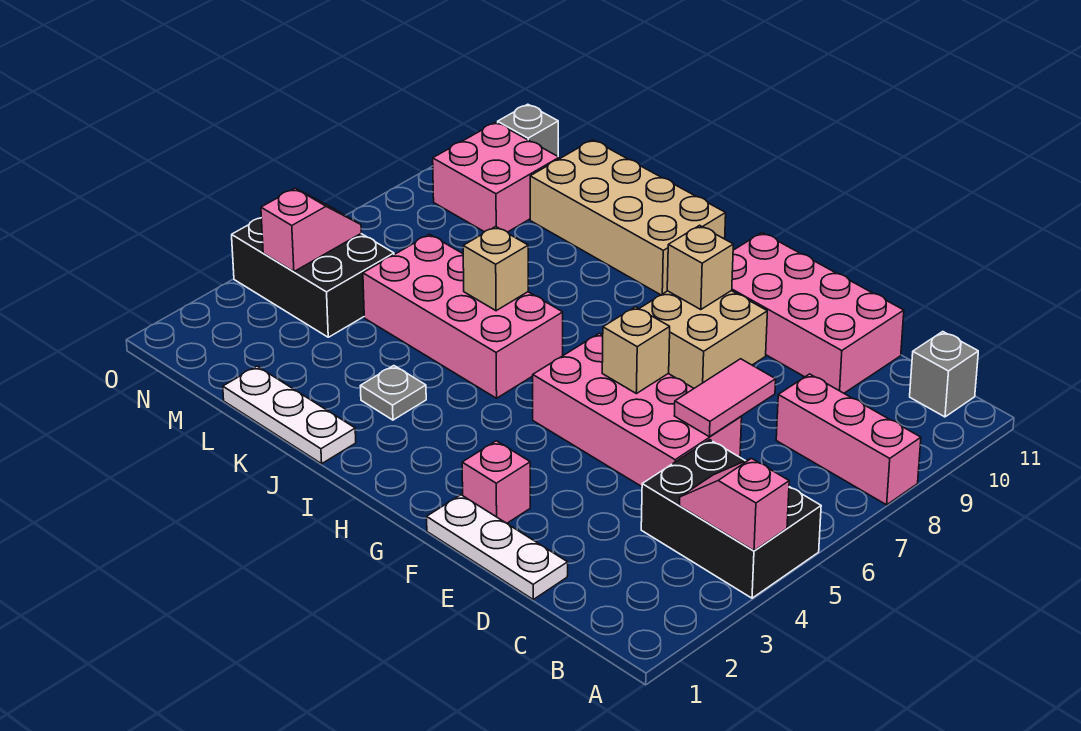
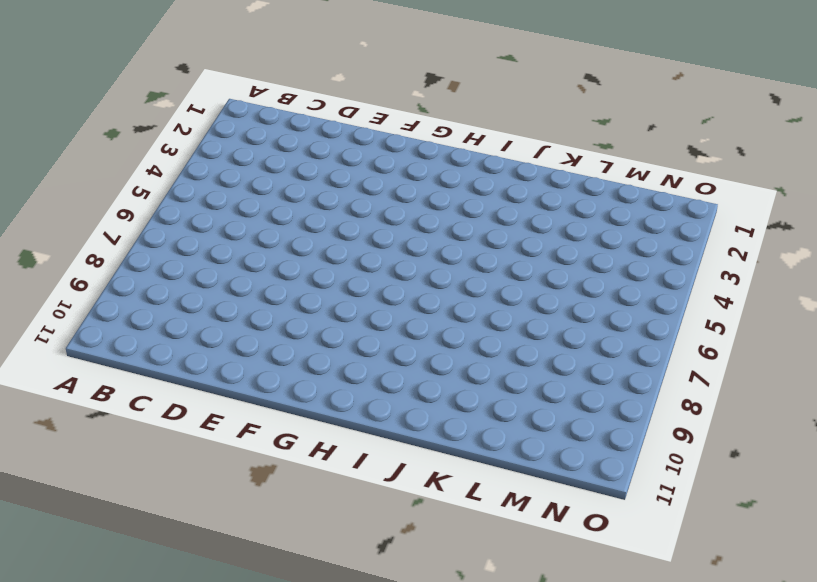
none -> black brick A4:C5 level 1
none -> pink brick A8:C8 level 1
none -> grey brick B11 level 1

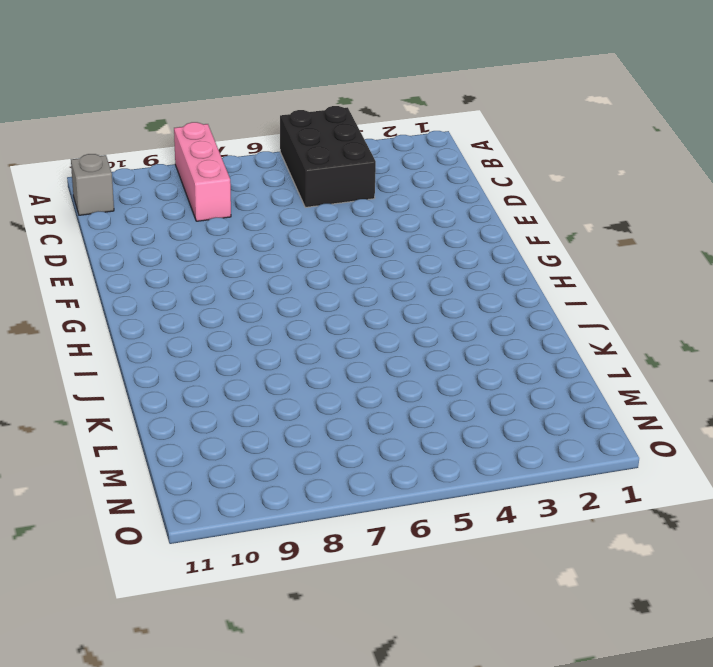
none -> white plate D1:F1 level 1
none -> pink brick D5:G6 level 1
none -> pink brick D10:G11 level 1

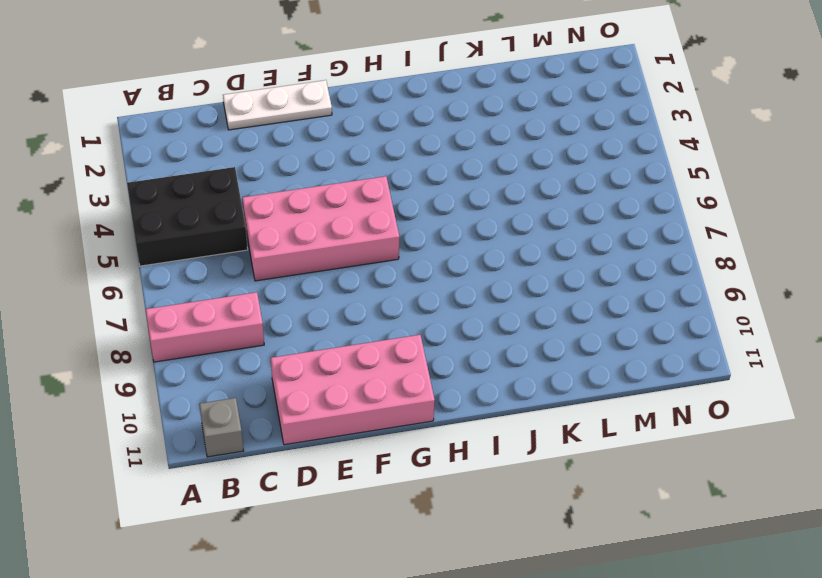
none -> pink brick F2 level 1
none -> tan brick F8:G9 level 1
none -> pink brick I5:L6 level 1

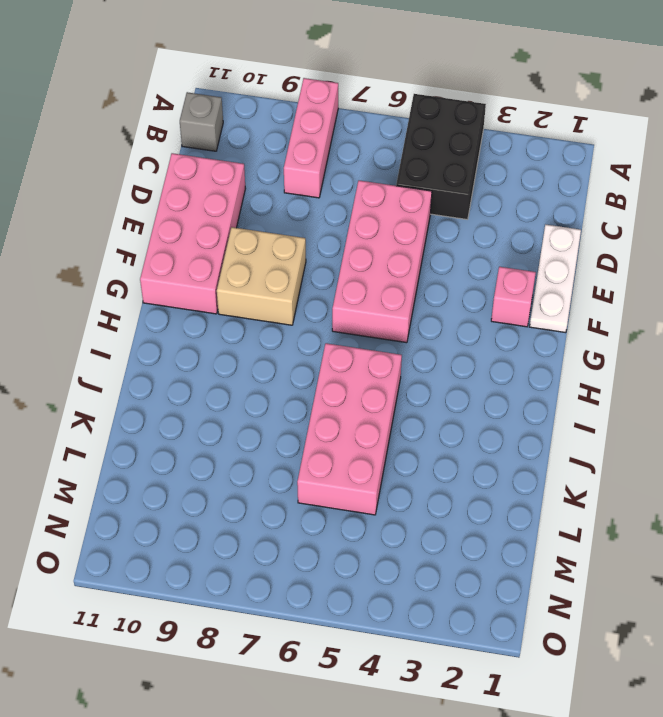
none -> tan brick I10:L11 level 1
none -> white plate J1:L1 level 1
none -> grey plate J3 level 1

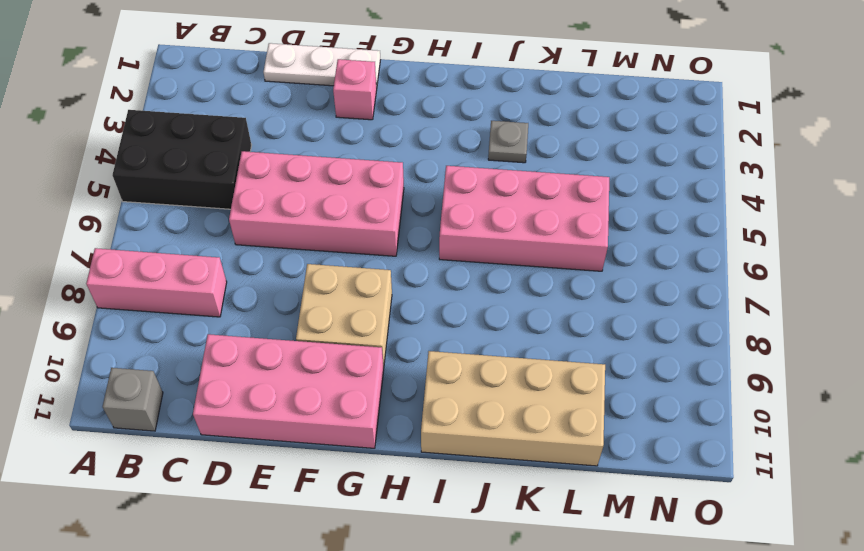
none -> white plate J1:L1 level 1
none -> black brick M4:O5 level 1
none -> pink brick M9:N10 level 1

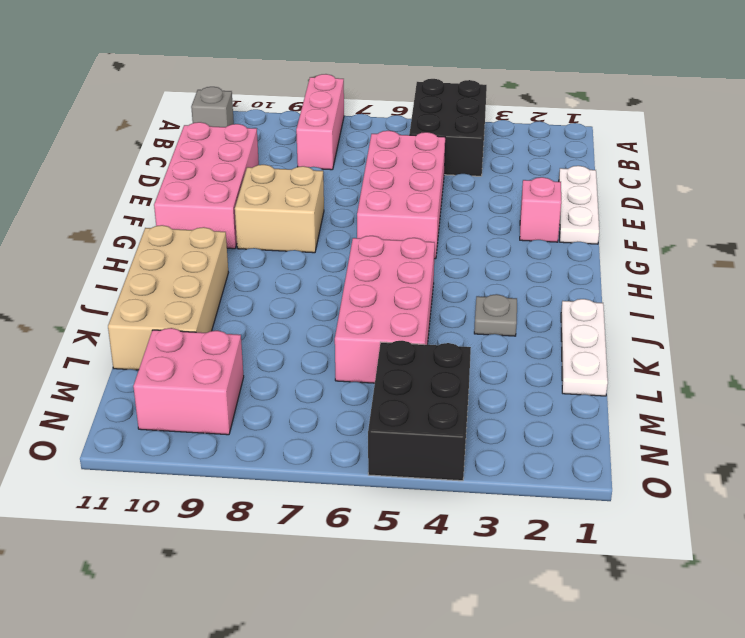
none -> grey brick N11 level 1
none -> pink slope A4:B4 level 2 top A
none -> pink tile D6:D7 level 2

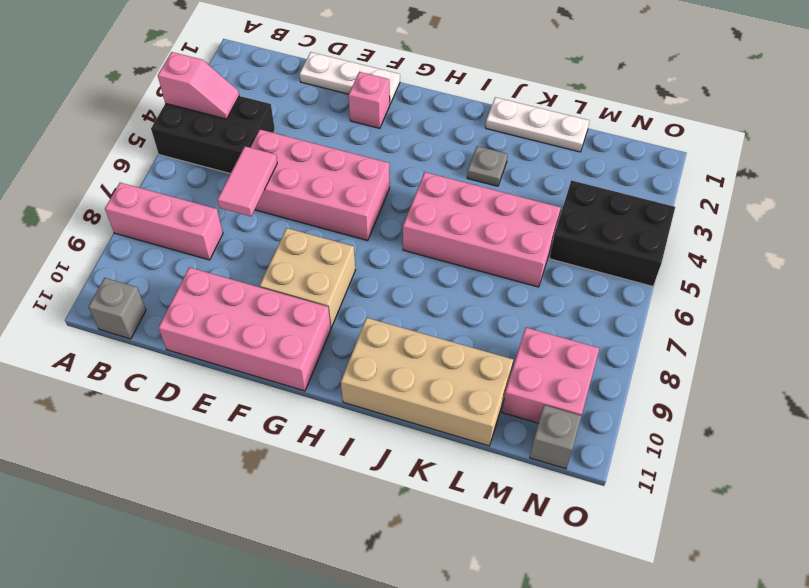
none -> tan brick F6 level 2
none -> tan brick G9 level 2
none -> tan brick J6 level 2

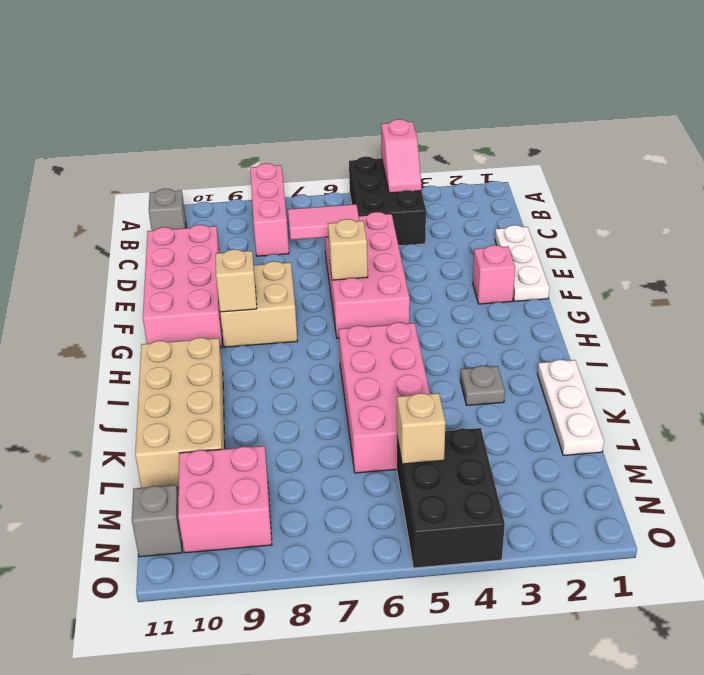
tan brick M5 level 2 -> tan brick J6 level 2
none -> pink slope N4:N5 level 2 top 4

